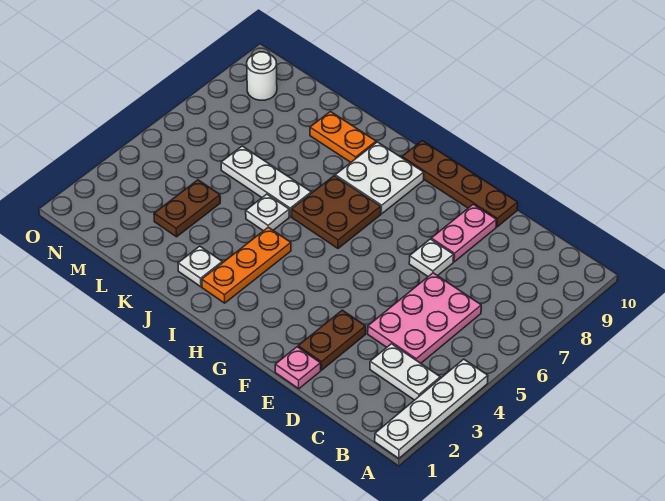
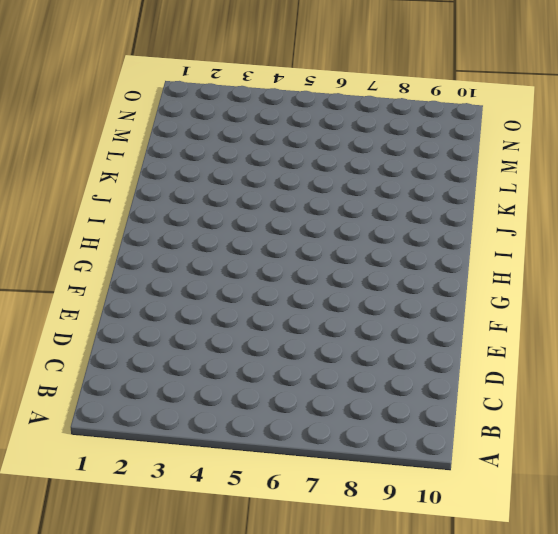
none -> white plate A1:A4 level 1
none -> white plate B3:C3 level 1
none -> pink plate C4:D6 level 1

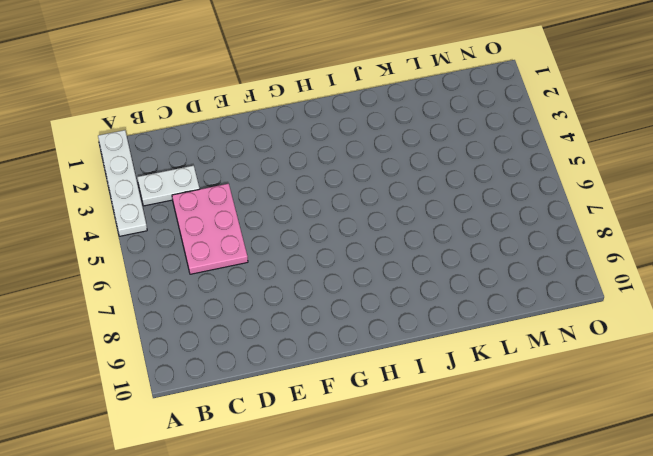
none -> pink plate E1 level 1
none -> brown plate E2:E3 level 1
none -> white plate E7 level 1

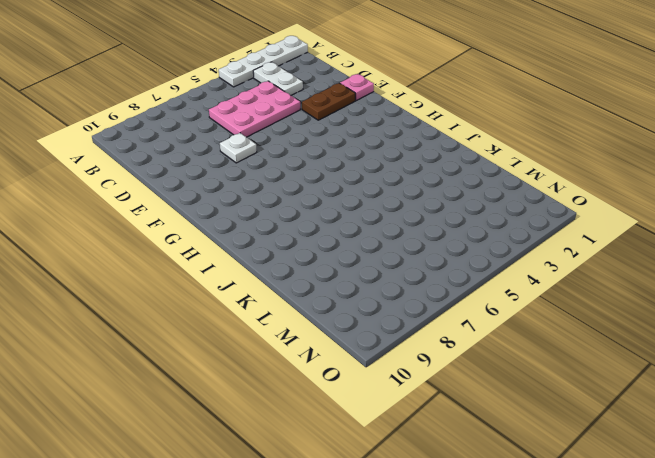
none -> pink plate E8:E9 level 1
none -> brown plate E10:H10 level 1
none -> brown plate H6:I7 level 1

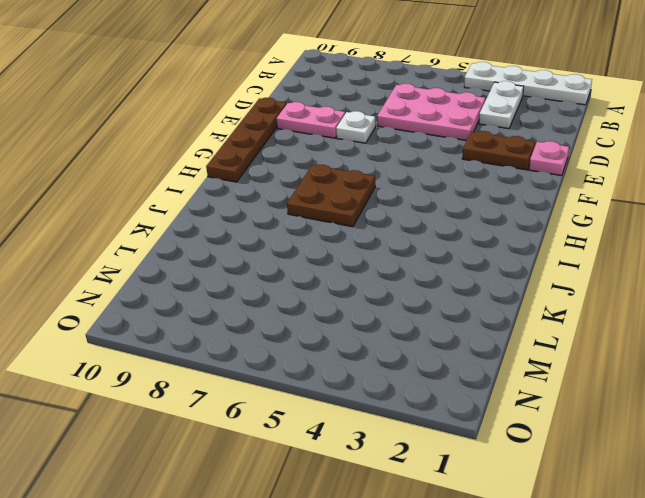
none -> white plate H8:I9 level 1
none -> orange plate I2:I4 level 1
none -> white plate J2 level 1

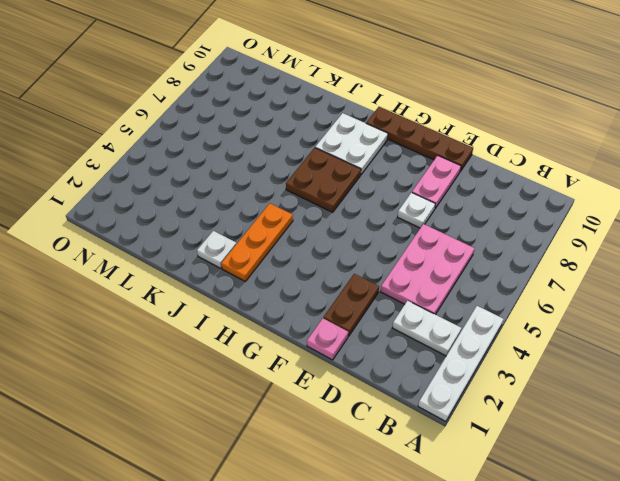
none -> white plate J5 level 1
none -> white plate J6:L6 level 1
none -> orange plate J9:K9 level 1

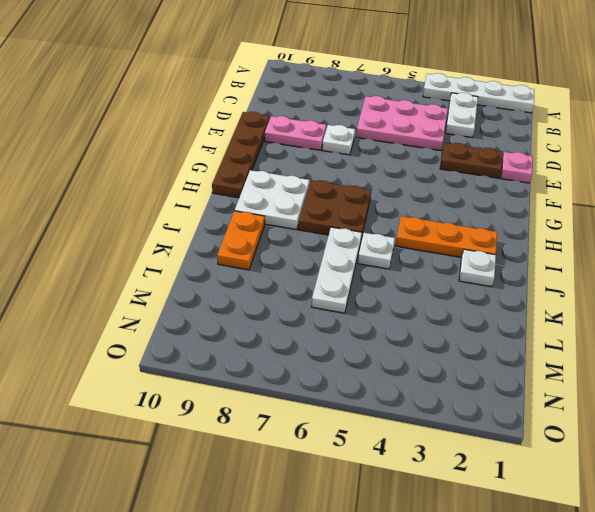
none -> brown plate L3:L4 level 1
none -> white round brick N9 level 1

